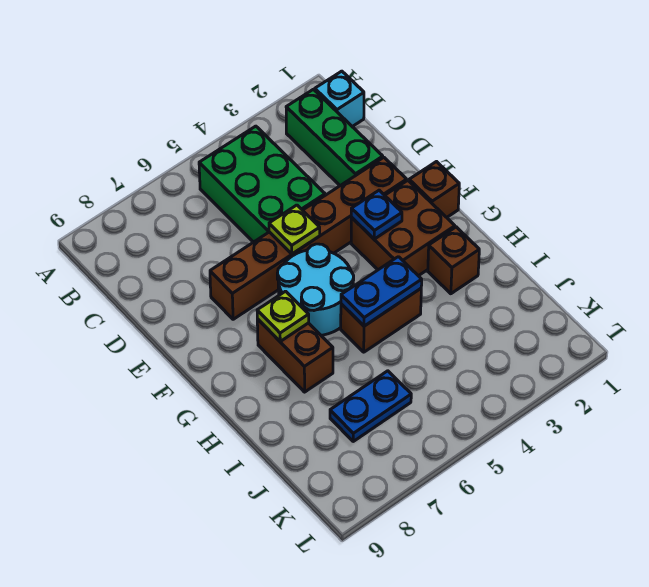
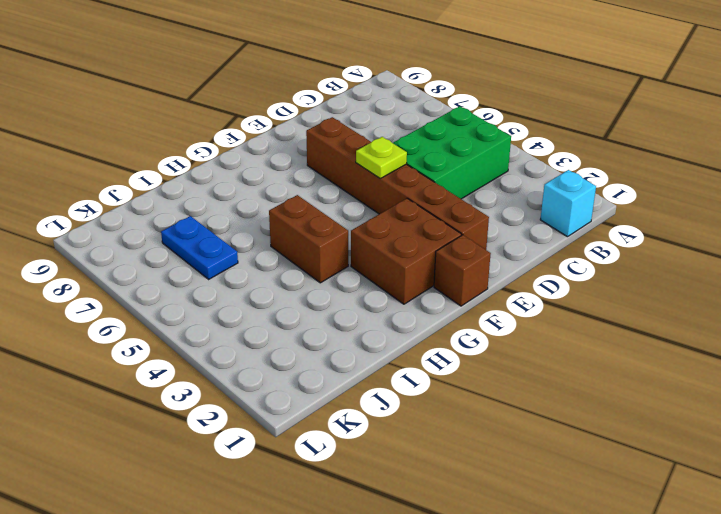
none -> green brick B2:D2 level 1
none -> cyan round brick F5:G6 level 1
none -> brown brick G7:H7 level 1

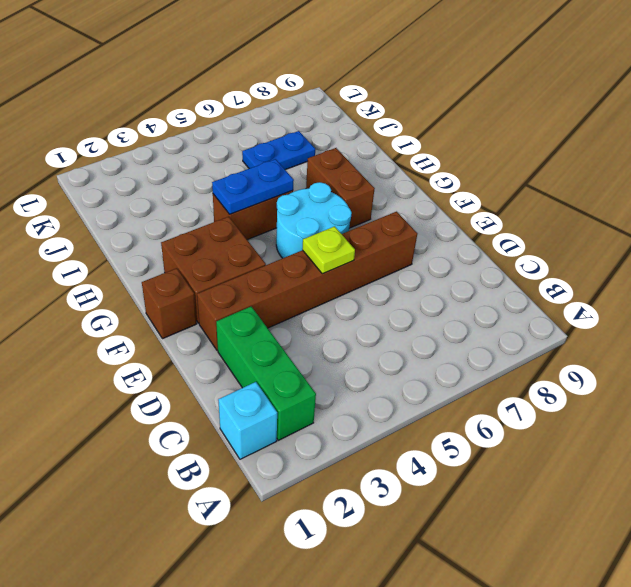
none -> green brick B4:D5 level 1
none -> brown brick H2 level 1
none -> blue plate F3 level 2

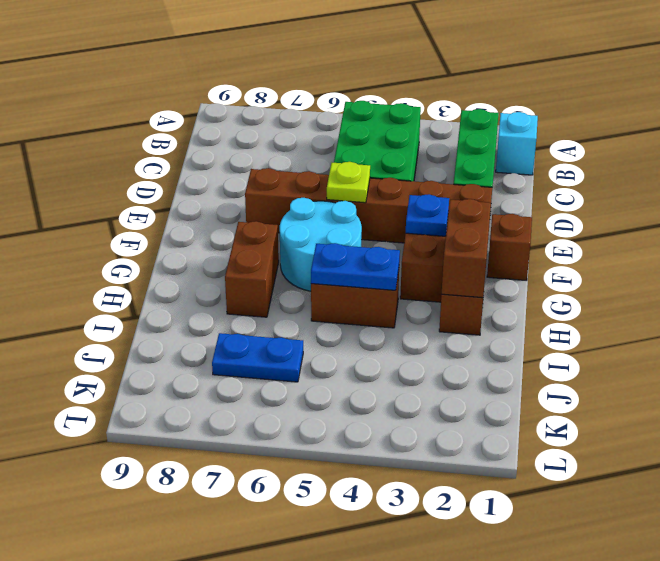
brown brick G2:H2 level 2 -> none
none -> lime plate G7 level 2

